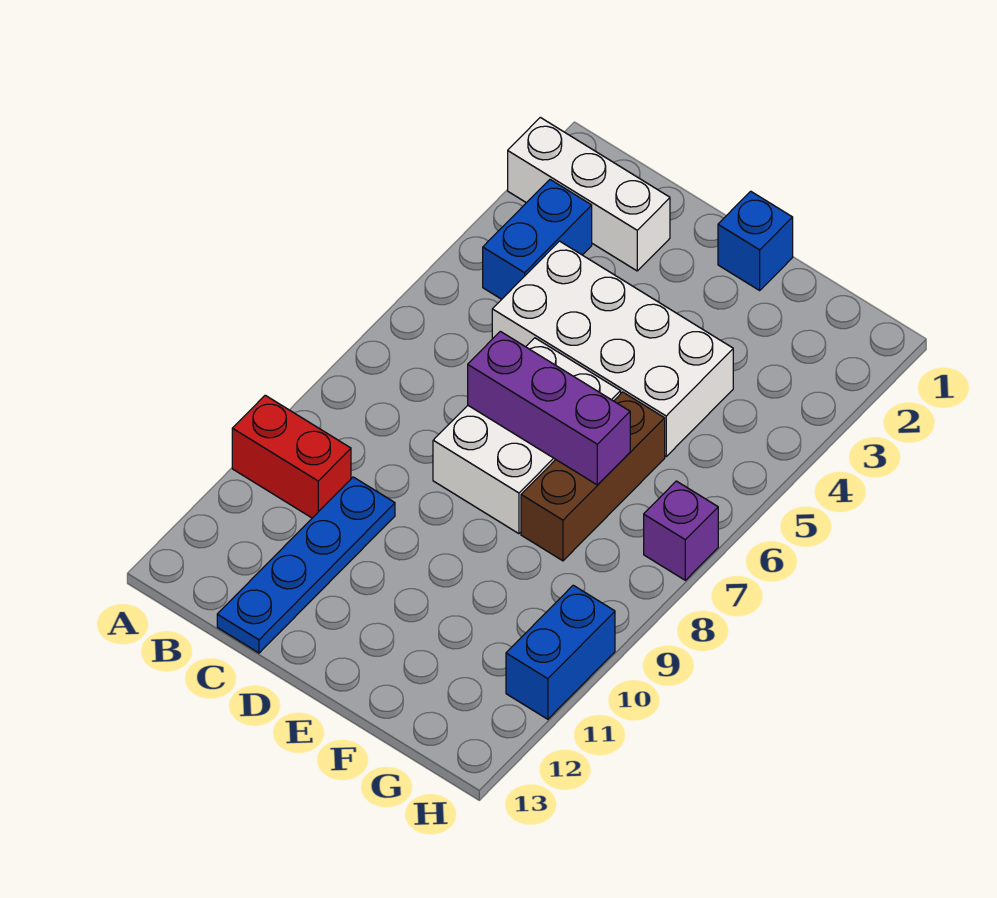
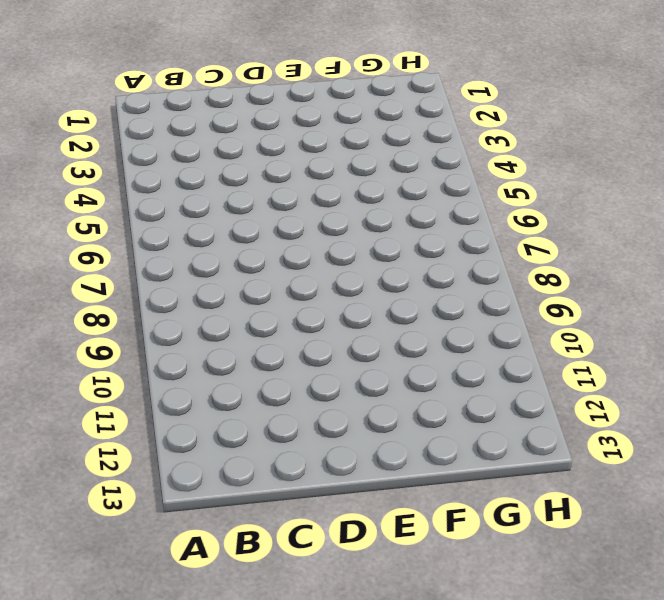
none -> white brick A2:C2 level 1
none -> red brick A10:B10 level 1

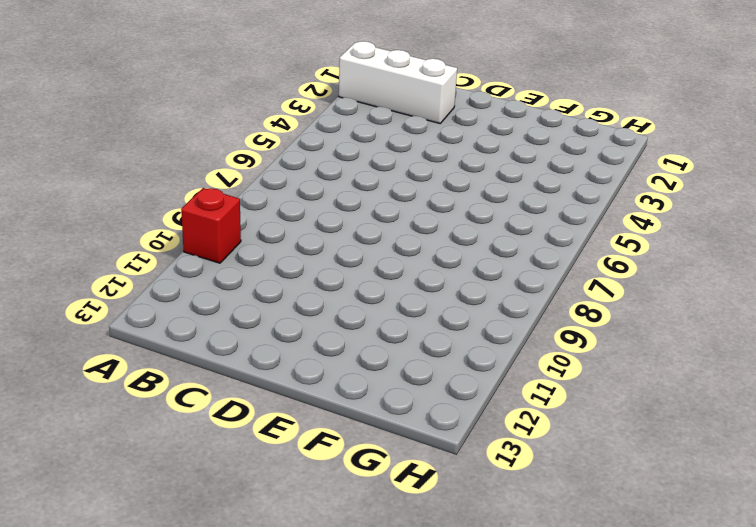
red brick A10 level 1 -> red brick A10:B10 level 1
none -> blue brick B3:B4 level 1
none -> white brick C4:F5 level 1

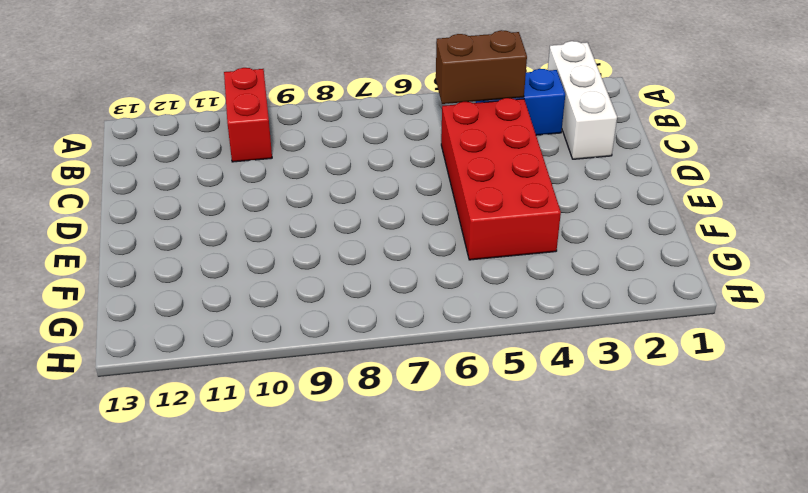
brown brick B4:B5 level 2 -> none
red brick C4:F5 level 1 -> white brick C4:F5 level 1
none -> blue plate C10:C13 level 1
none -> white brick D6:E8 level 1

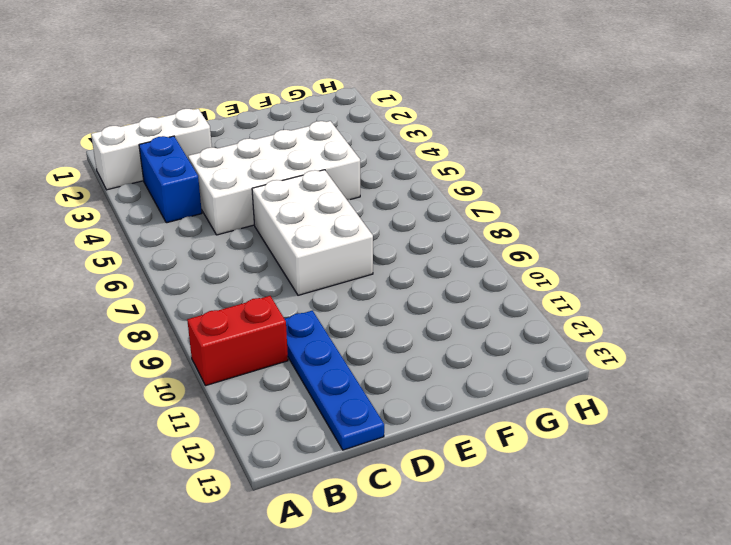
none -> blue brick E1 level 1
none -> brown brick F6:F8 level 1

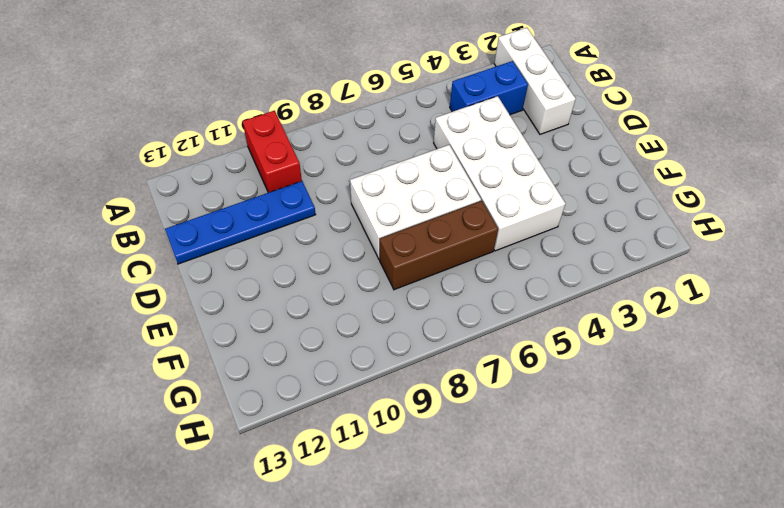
none -> blue brick E1 level 1
none -> purple brick H7 level 1

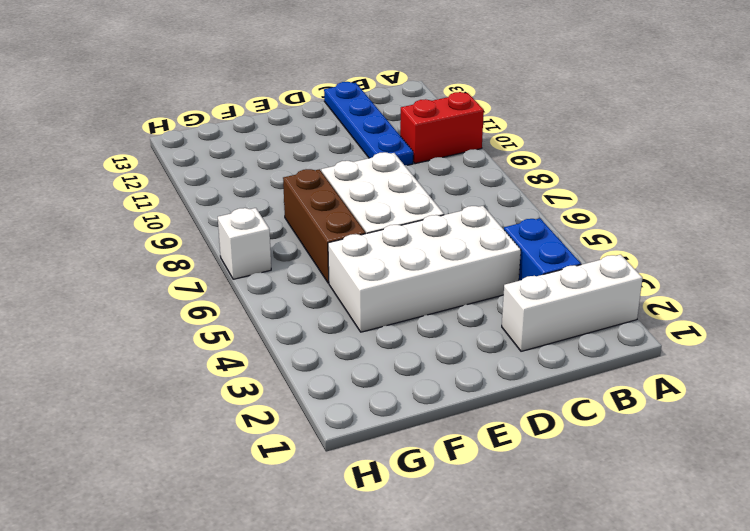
white brick H7 level 1 -> purple brick H7 level 1
none -> blue brick E1 level 1
none -> blue brick H10:H11 level 1

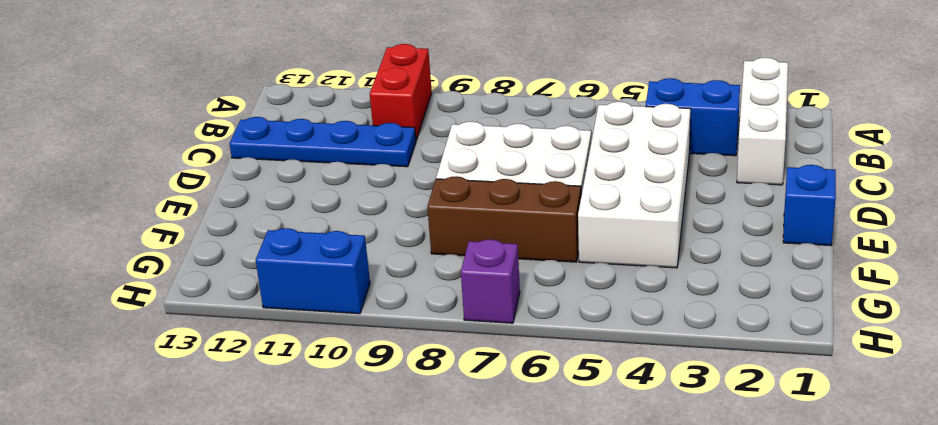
none -> purple brick D7:F7 level 2

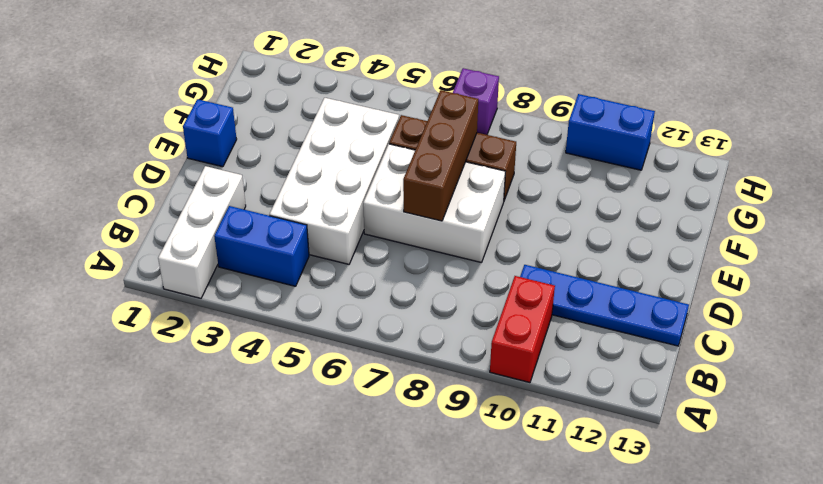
brown brick D7:F7 level 2 -> purple brick D7:F7 level 2

